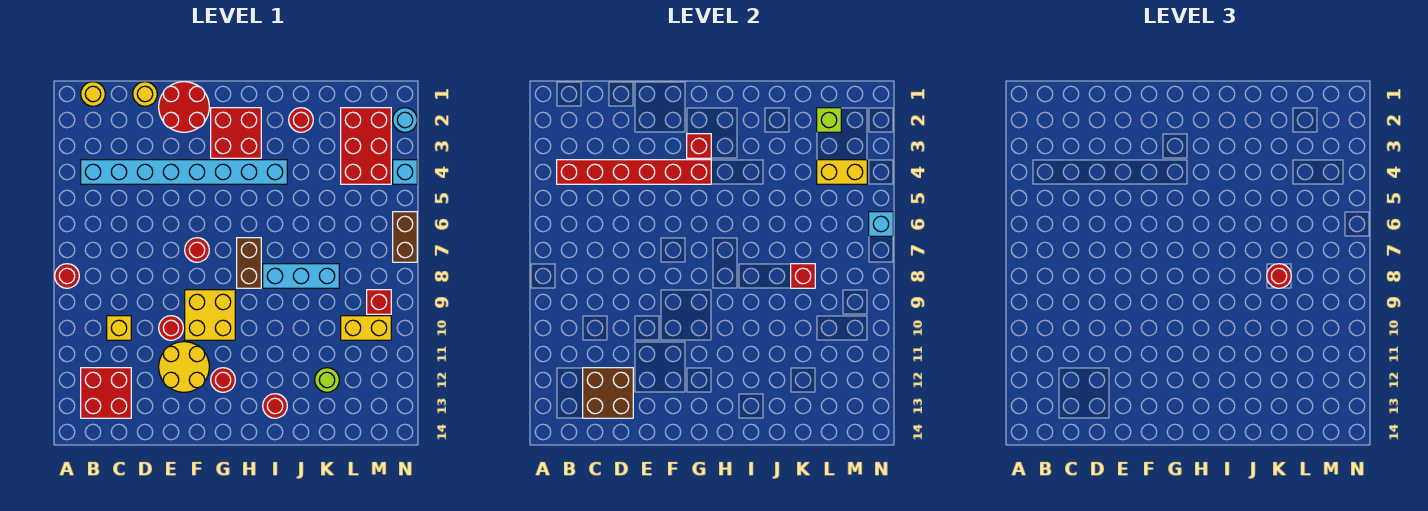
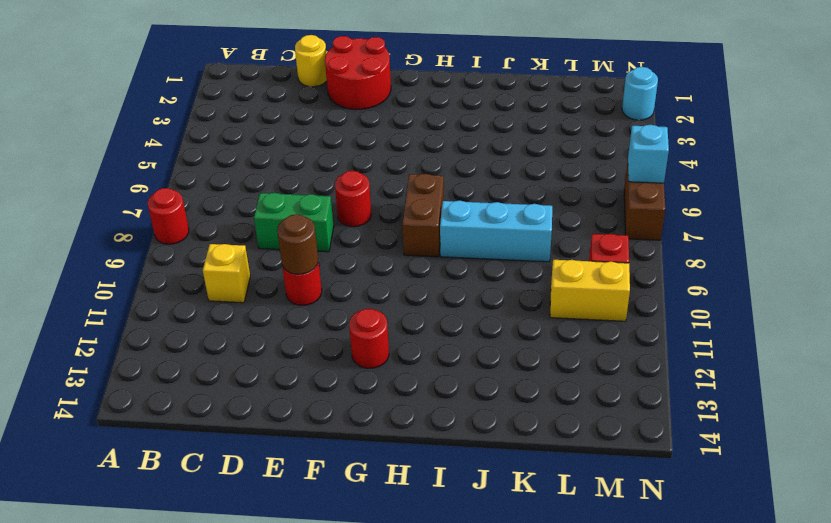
green brick D8:E8 level 1 -> none
brown round brick E10 level 2 -> none
none -> yellow round brick B1 level 1
none -> cyan brick B4:I4 level 1
none -> red brick B12:C13 level 1
none -> yellow round brick E11:F12 level 1

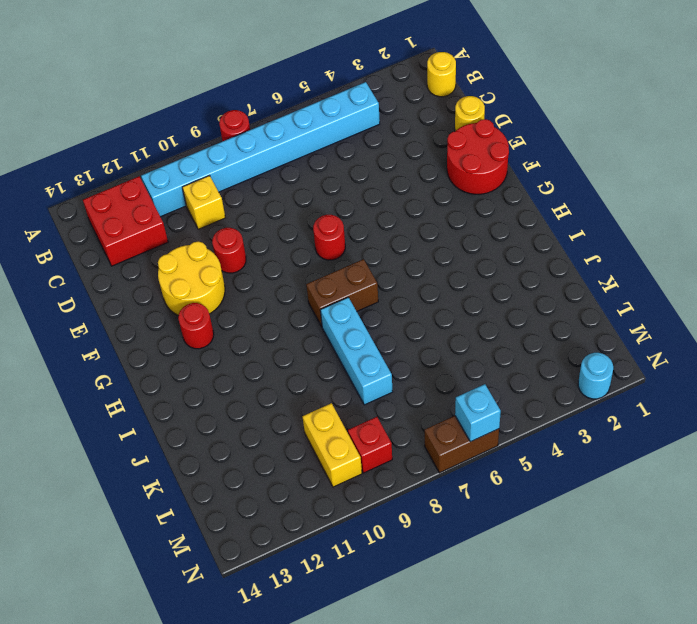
cyan brick B4:B11 level 1 -> cyan brick B4:I4 level 1
none -> yellow brick F9:G10 level 1
none -> red brick G2:H3 level 1
none -> red round brick I13 level 1
none -> red round brick J2 level 1

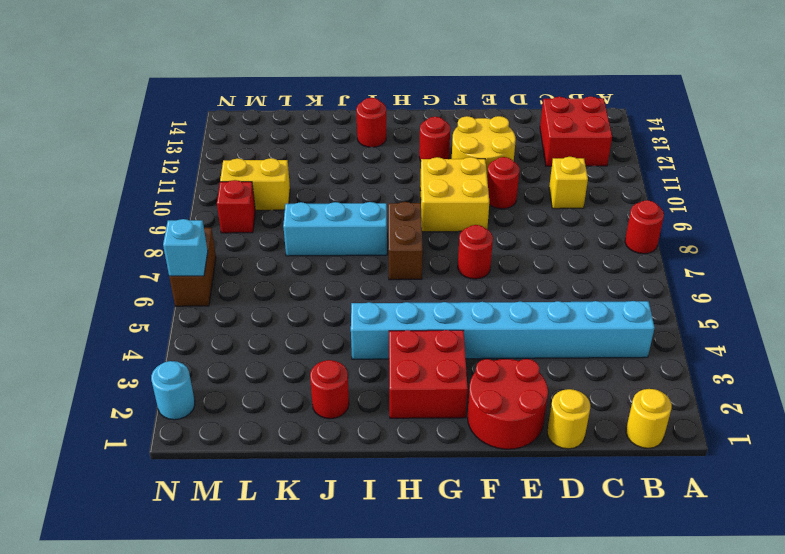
none -> lime round brick K12 level 1
none -> red brick L2:M4 level 1
none -> cyan brick N4 level 1
none -> red brick B4:G4 level 2

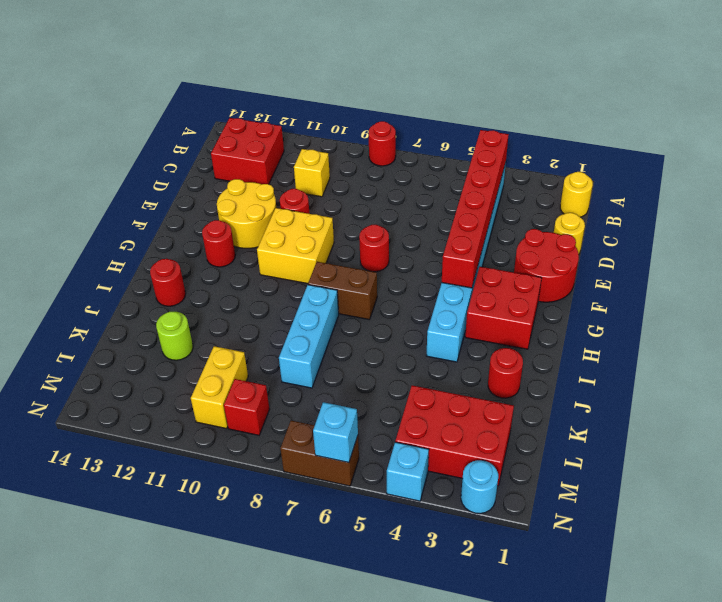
none -> brown brick C12:D13 level 2
none -> red brick G3 level 2
none -> red brick K8 level 2
none -> lime brick L2 level 2

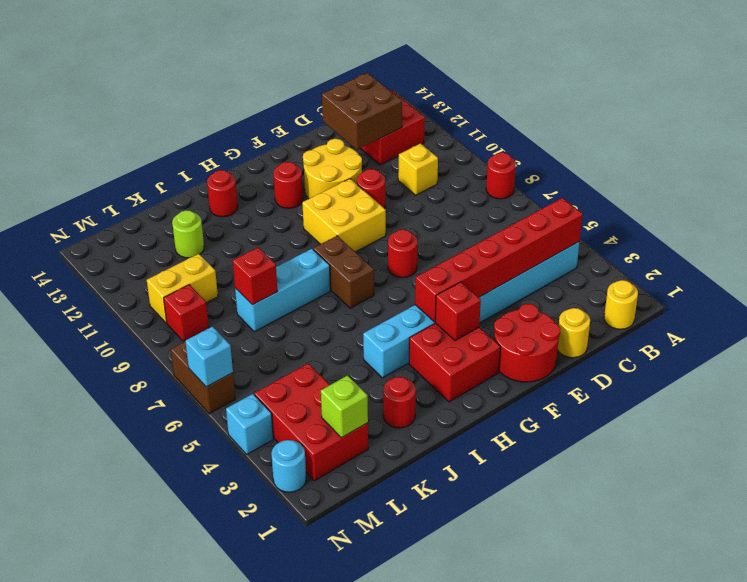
none -> yellow brick L4:M4 level 2
none -> red round brick K8 level 3

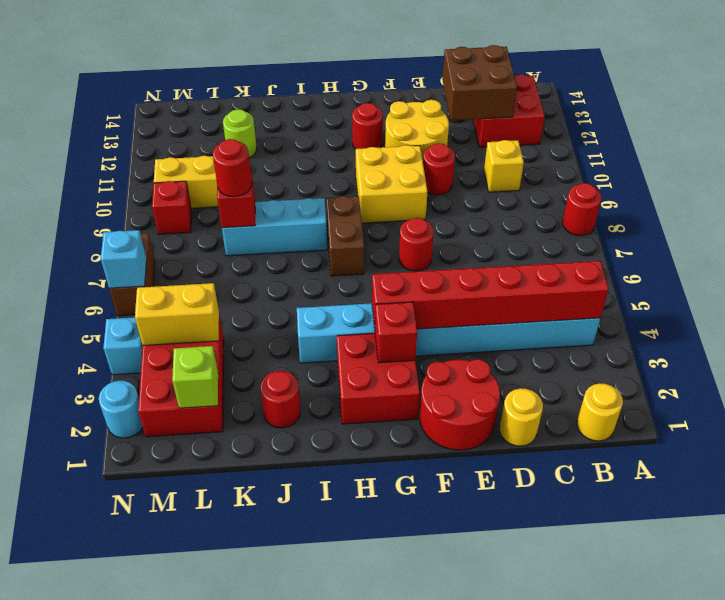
none -> red round brick I13 level 1

